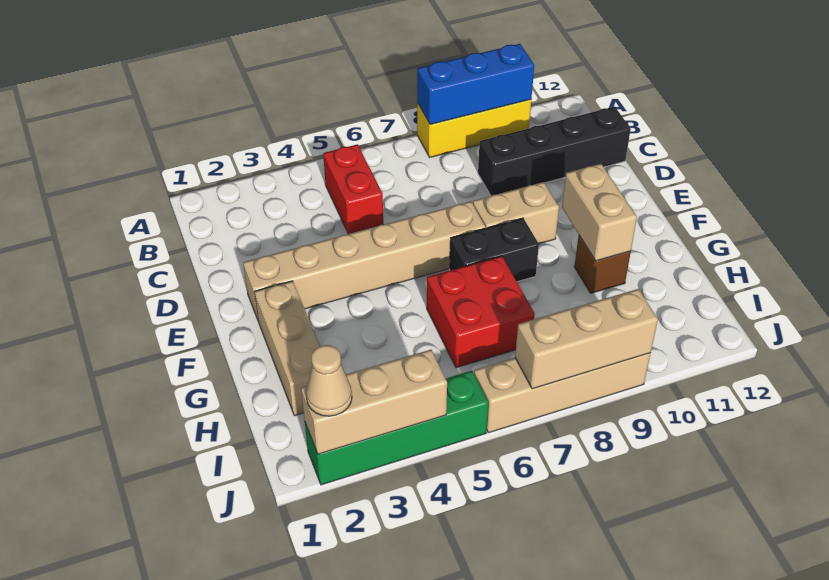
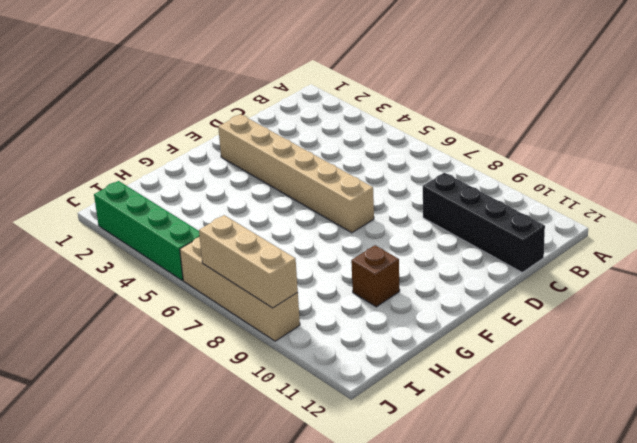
none -> yellow brick A8:A10 level 1
none -> red brick B5:C5 level 1
none -> tan brick E8:E9 level 1

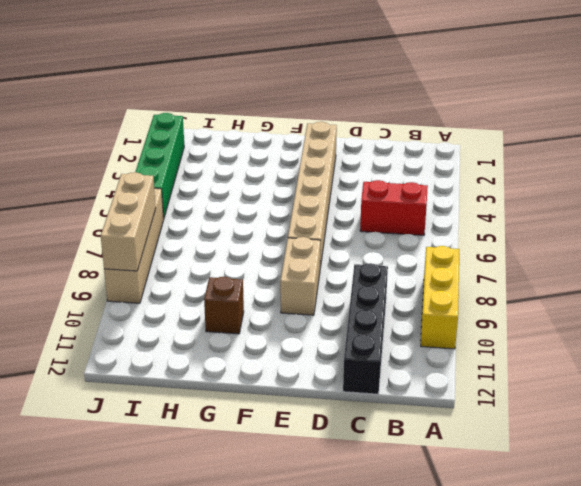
none -> tan brick F2:H2 level 1
none -> black brick F7:F8 level 1
none -> red brick G6:H7 level 1

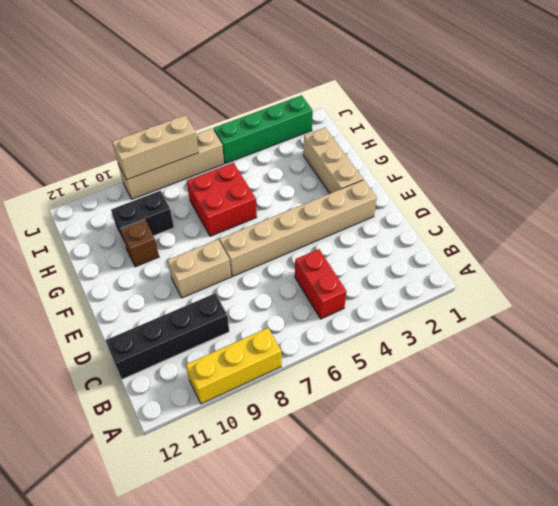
black brick H9:H10 level 1 -> black brick F7:F8 level 1
none -> blue brick A8:A10 level 2
none -> tan brick F10:G10 level 2
none -> tan brick J2:J4 level 2

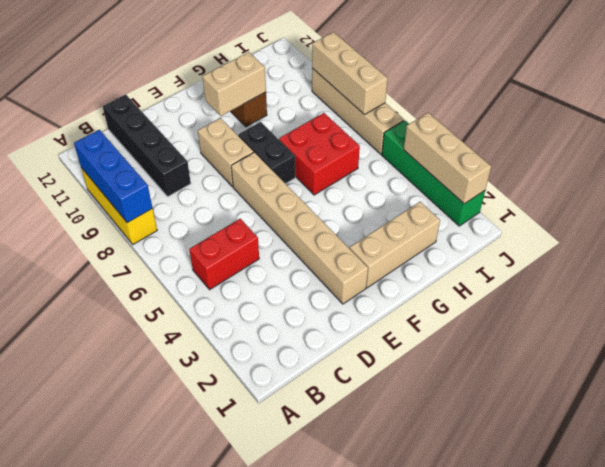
none -> tan cone J2 level 3

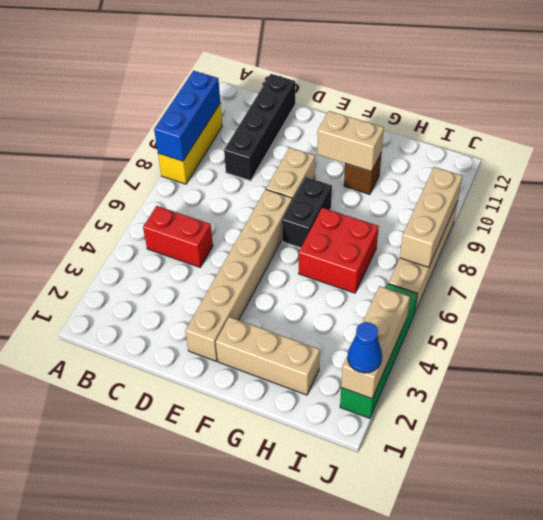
blue cone J2 level 3 -> tan cone J2 level 3

